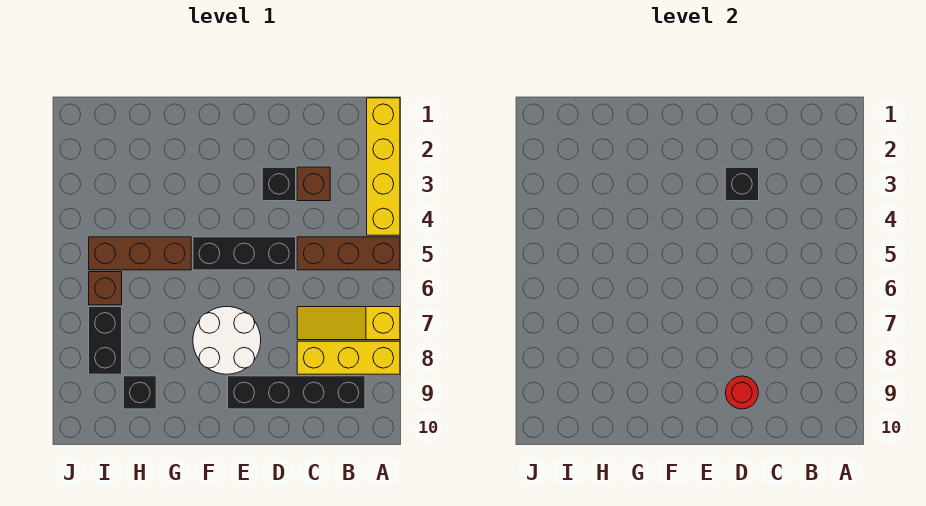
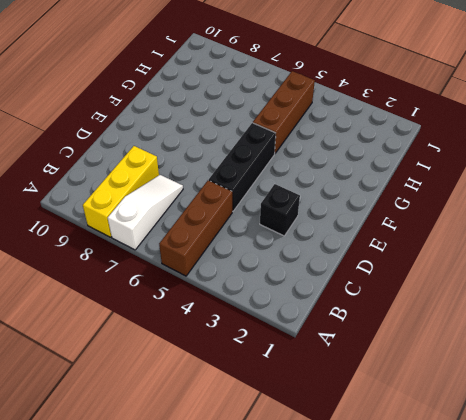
white slope A7:C7 level 1 top A -> yellow slope A7:C7 level 1 top A
none -> yellow brick A1:A4 level 1
none -> black brick B9:E9 level 1
none -> brown brick C3 level 1

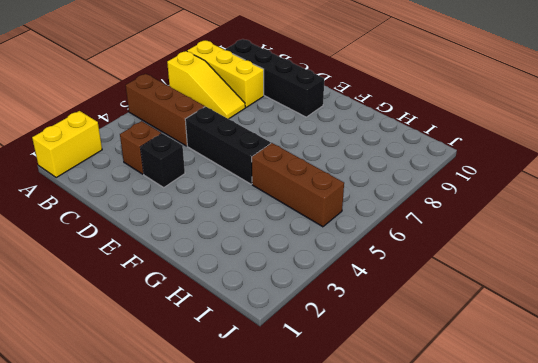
yellow brick A1:A2 level 1 -> yellow brick A1:A4 level 1
none -> white round brick E7:F8 level 1
none -> black brick H9 level 1
none -> brown brick I6 level 1

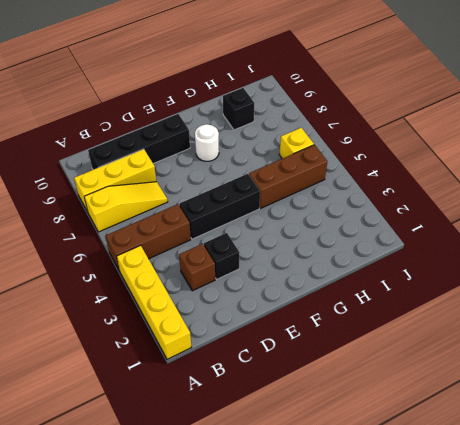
white round brick F8 level 1 -> white round brick E7:F8 level 1
yellow brick I6 level 1 -> brown brick I6 level 1
none -> black brick I7:I8 level 1
none -> black brick D3 level 2
none -> red round brick D9 level 2

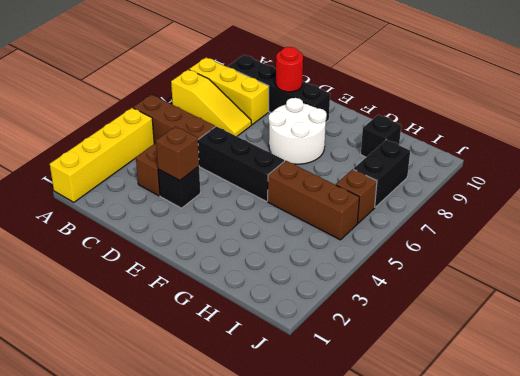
brown brick D3 level 2 -> black brick D3 level 2

